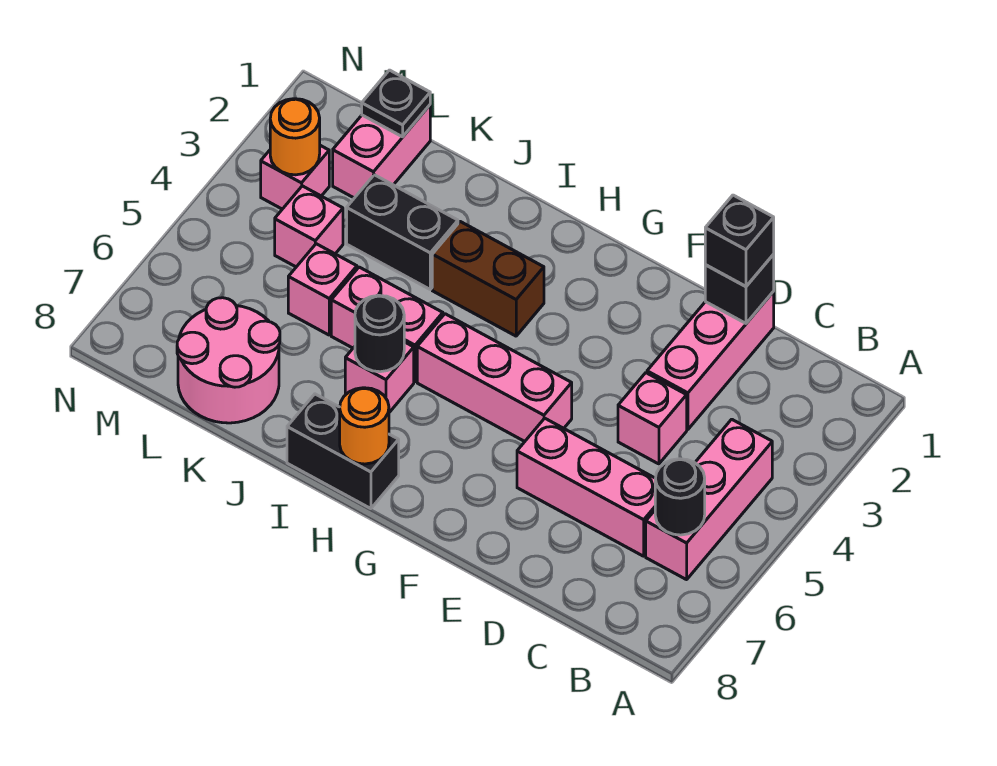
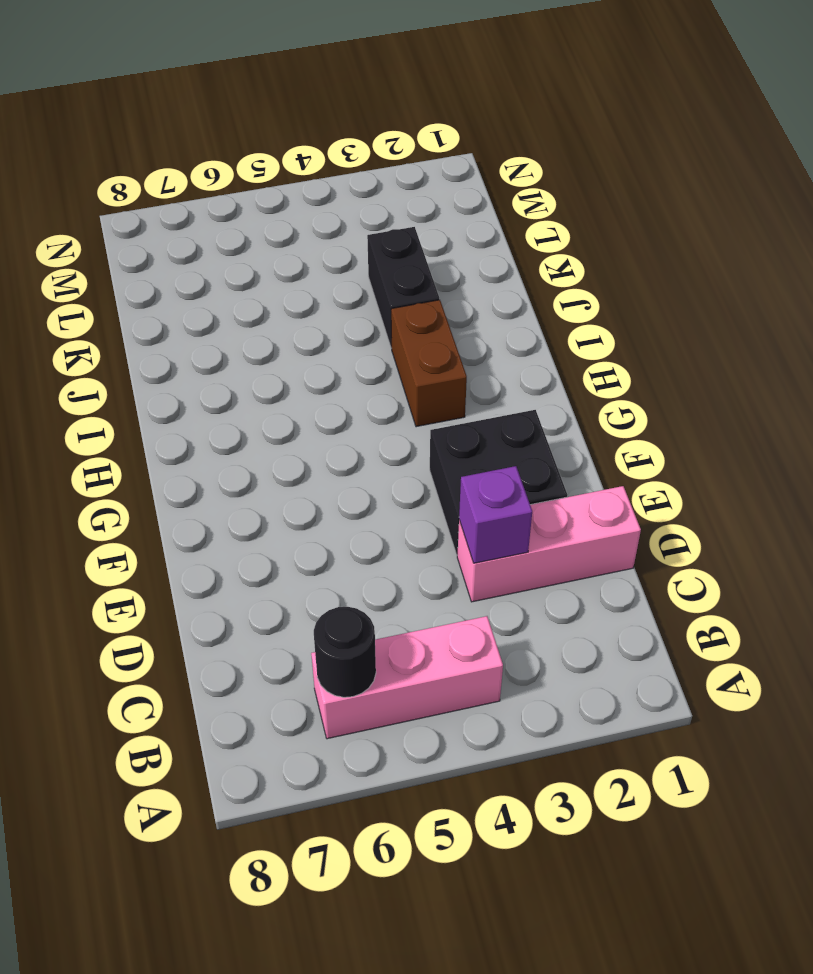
purple brick D3 level 2 -> none
black brick E2:F3 level 1 -> none
none -> pink brick C6:E6 level 1
none -> pink brick D4 level 1
none -> pink brick F5:H5 level 1

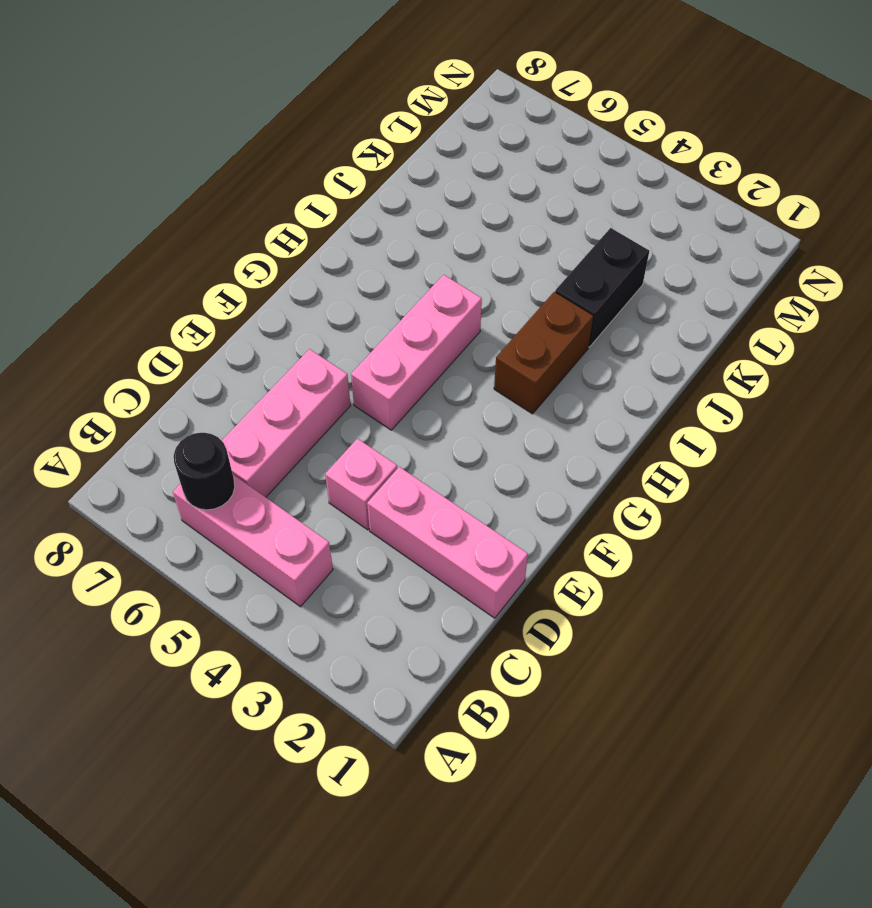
none -> black brick H8:I8 level 1
none -> pink brick I5:J5 level 1
none -> pink brick I6 level 1

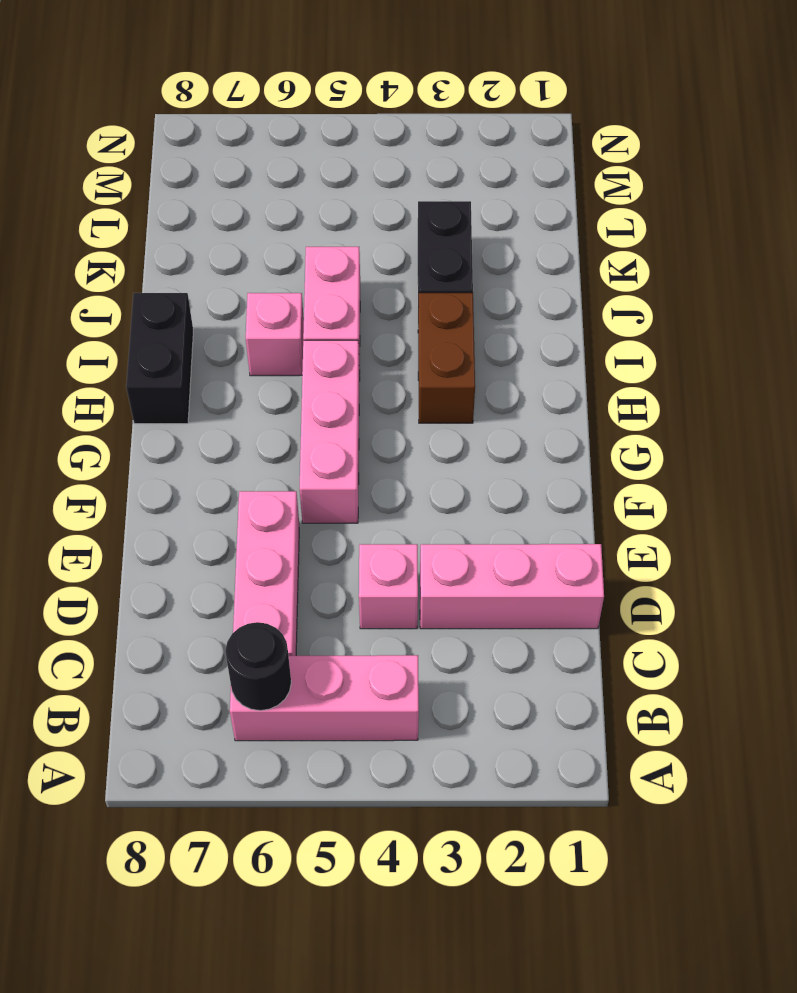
none -> pink brick K5 level 1
none -> pink round brick K7:L8 level 1
none -> pink brick L1:L2 level 1

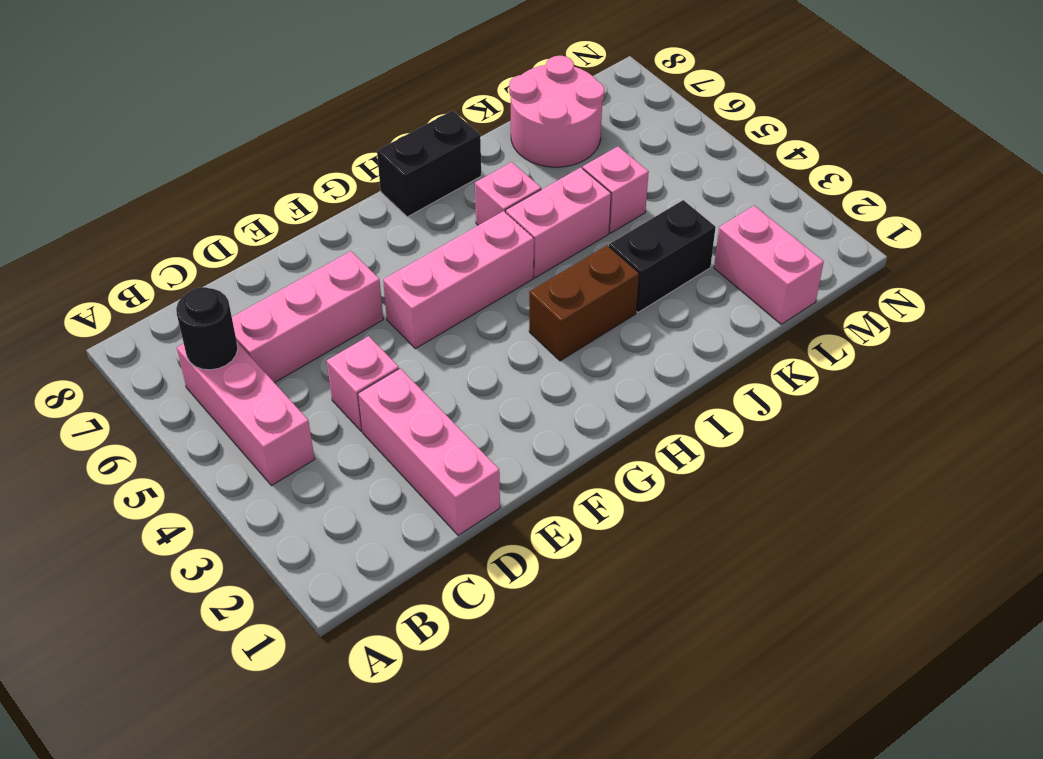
none -> pink brick L4 level 1
none -> pink brick M3 level 1
none -> black brick D1 level 2

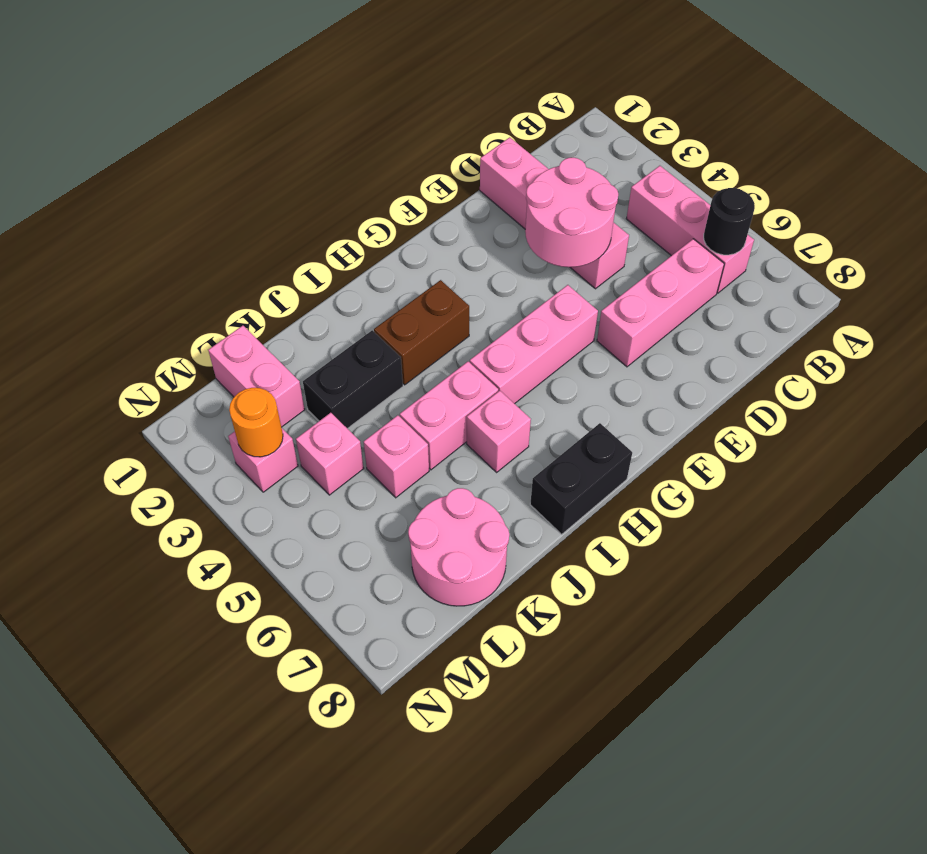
pink round brick D3:E4 level 2 -> none
none -> black brick D1 level 2
none -> orange round brick H8 level 2
none -> black round brick I6 level 2

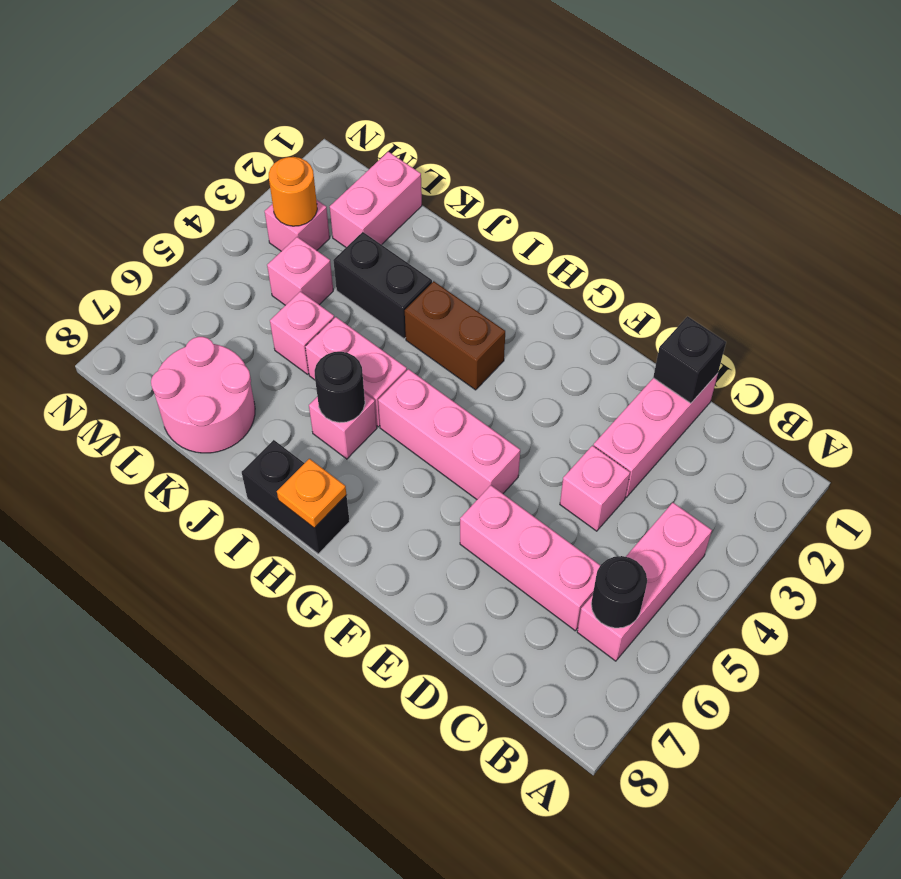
orange plate H8 level 2 -> orange round brick H8 level 2
none -> black plate L1 level 2
none -> black brick D1 level 3

